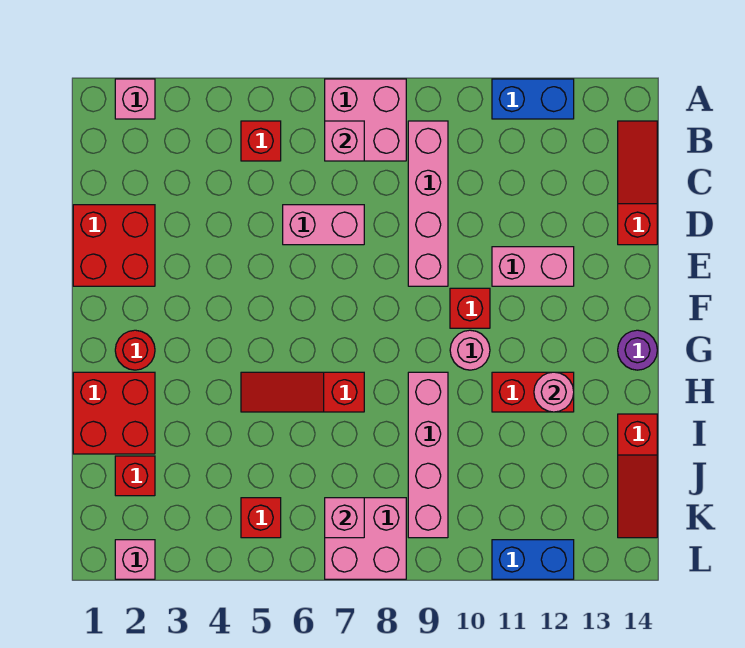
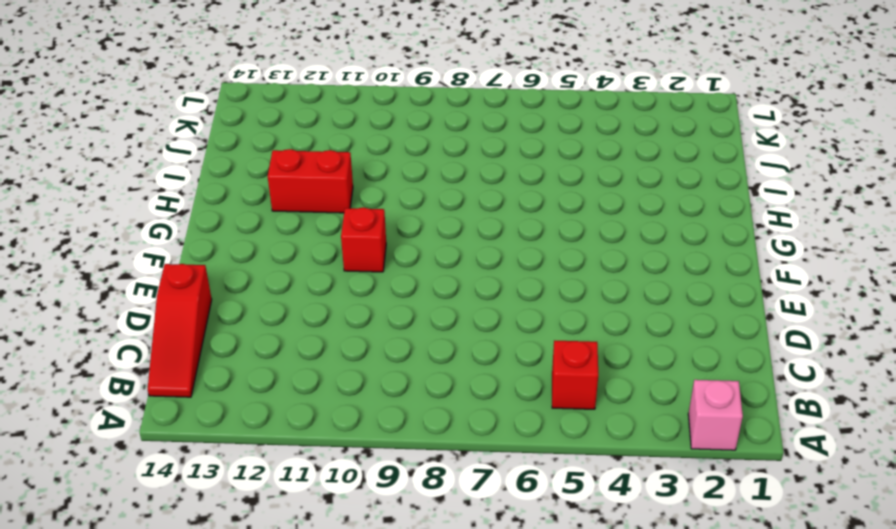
none -> pink brick A7:B8 level 1
none -> blue brick A11:A12 level 1
none -> pink brick B9:E9 level 1

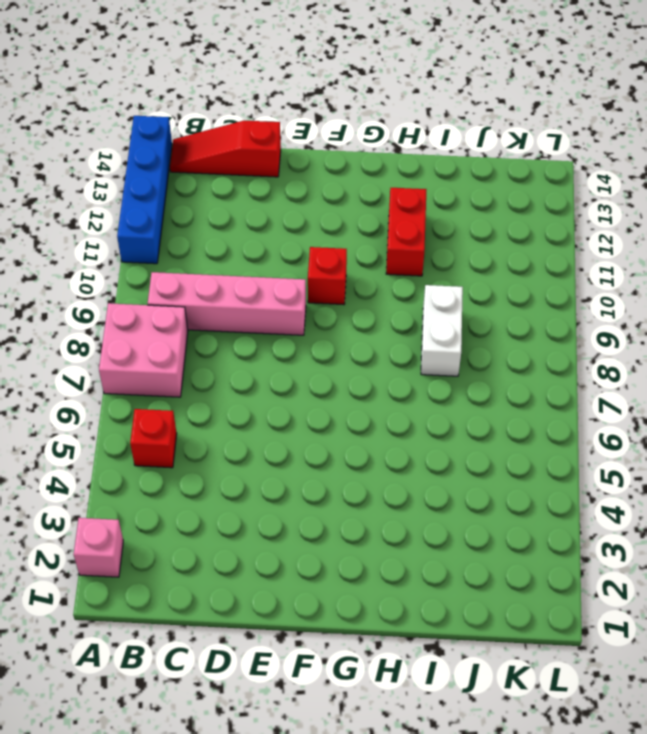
blue brick A11:A14 level 1 -> blue brick A11:A12 level 1
white brick I8:I9 level 1 -> pink brick H9:K9 level 1
none -> red brick D1:E2 level 1
none -> pink brick D6:D7 level 1
none -> pink brick E11:E12 level 1

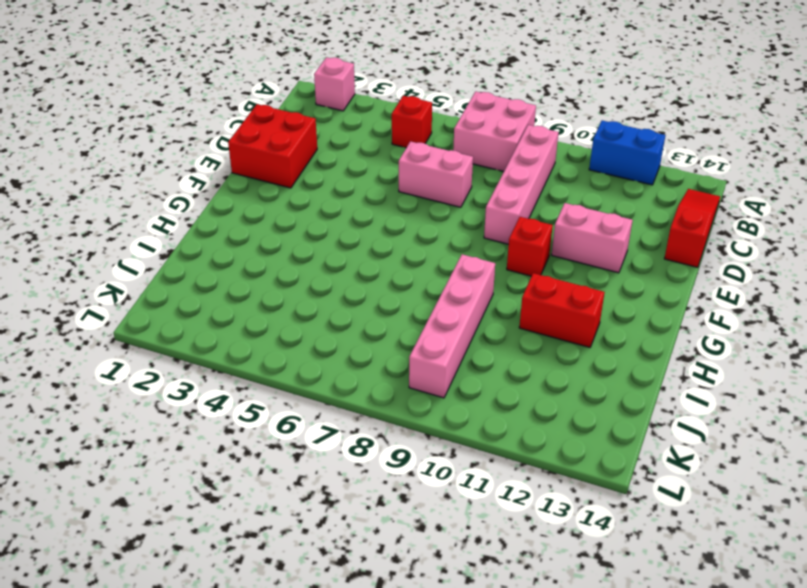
none -> red round brick G2 level 1
none -> pink round brick G10 level 1
none -> purple round brick G14 level 1

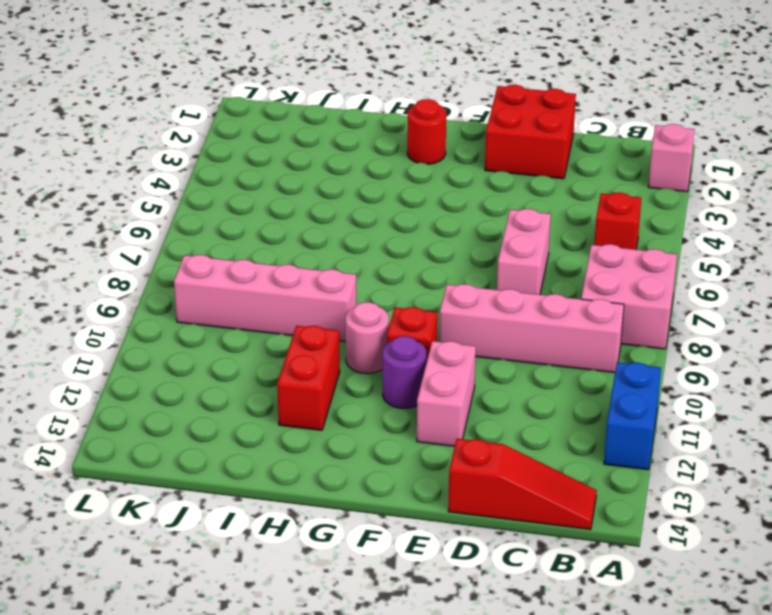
purple round brick F11 level 1 -> purple round brick G14 level 1
none -> red brick H1:I2 level 1
none -> red slope H5:H7 level 1 top 7
none -> red slope I14:K14 level 1 top I

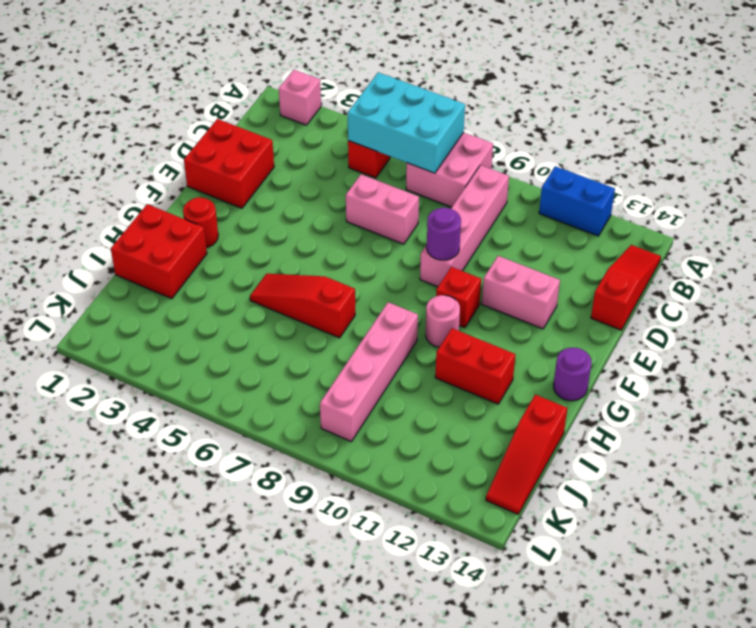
cyan brick A5:B7 level 2 -> pink brick B7 level 2
purple round brick E9 level 2 -> none
none -> red brick J2 level 1
none -> red brick K5 level 1
none -> pink brick K7:L8 level 1

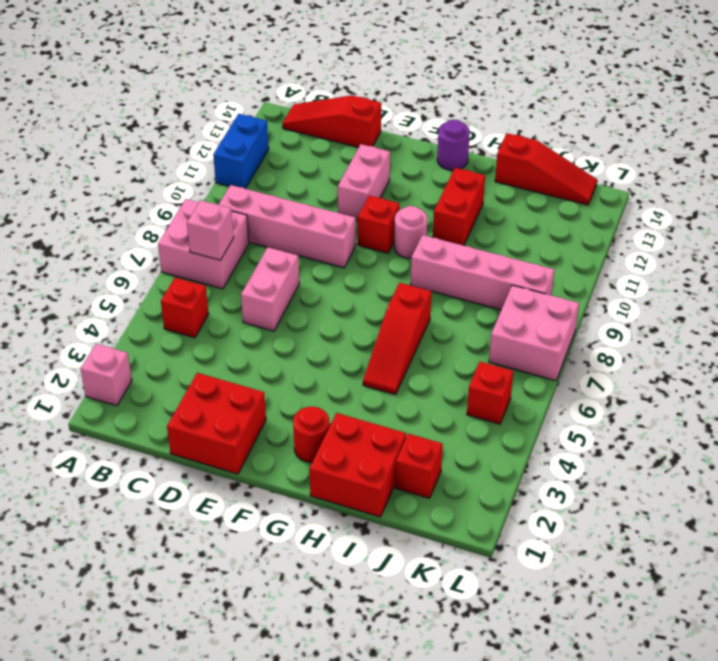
none -> pink brick L2 level 1
none -> blue brick L11:L12 level 1
none -> pink round brick H12 level 2

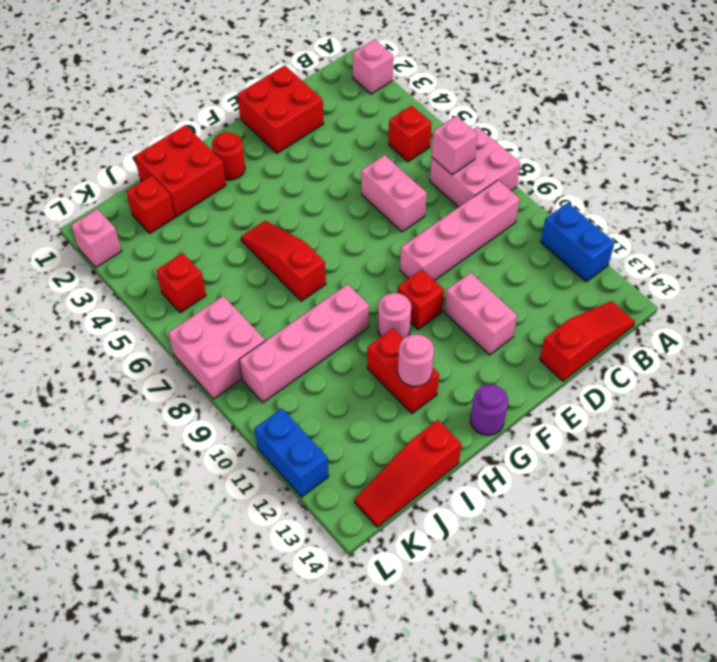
none -> pink brick K7 level 2

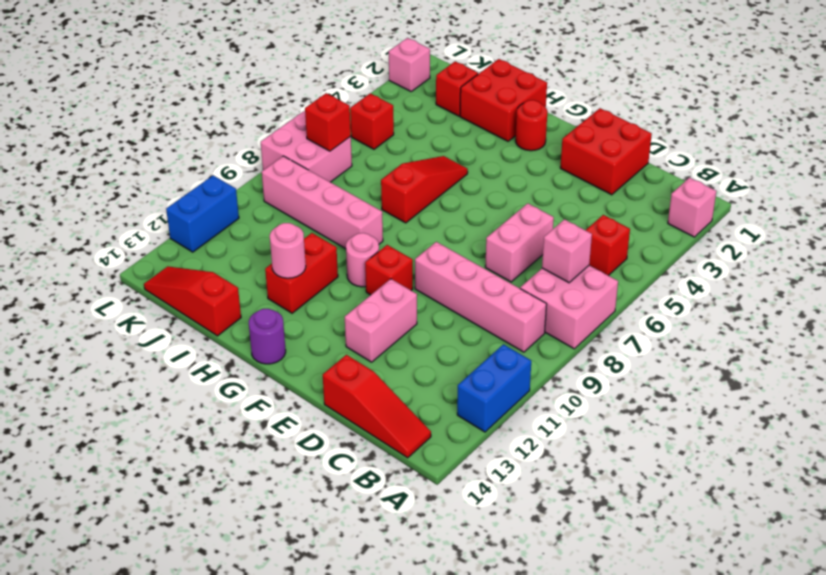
red brick K7 level 2 -> pink brick K7 level 2

